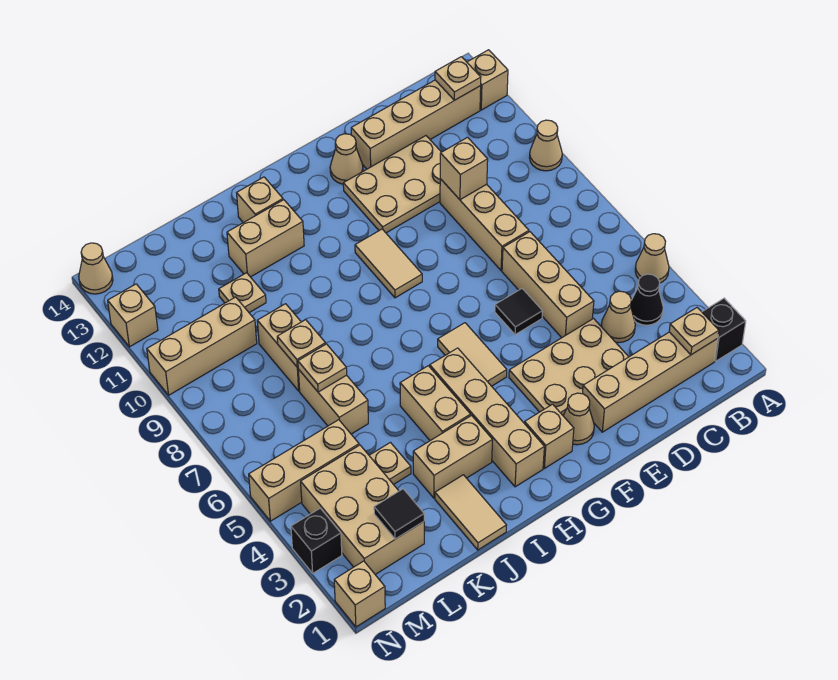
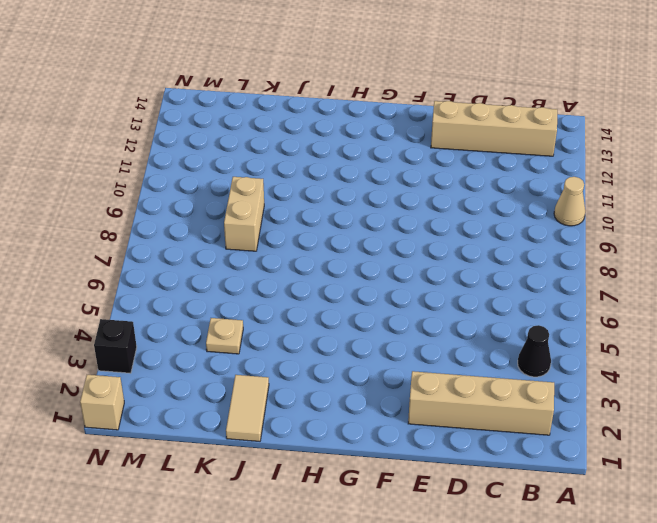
none -> black brick A2 level 1
none -> tan cone A5 level 1
none -> tan brick A13 level 1
none -> tan cone C4 level 1

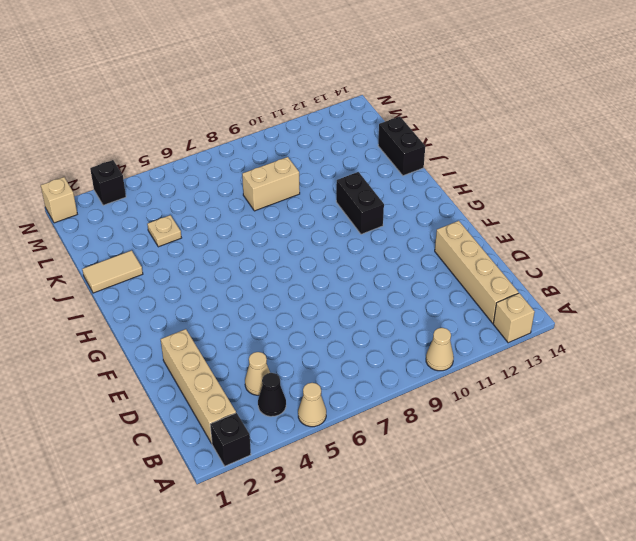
black brick H11:I11 level 1 -> none
black brick J14:K14 level 1 -> none
none -> tan plate D3:F4 level 1
none -> tan brick D5:D7 level 1
none -> tan brick D8:D10 level 1
none -> tan plate D11:F12 level 1

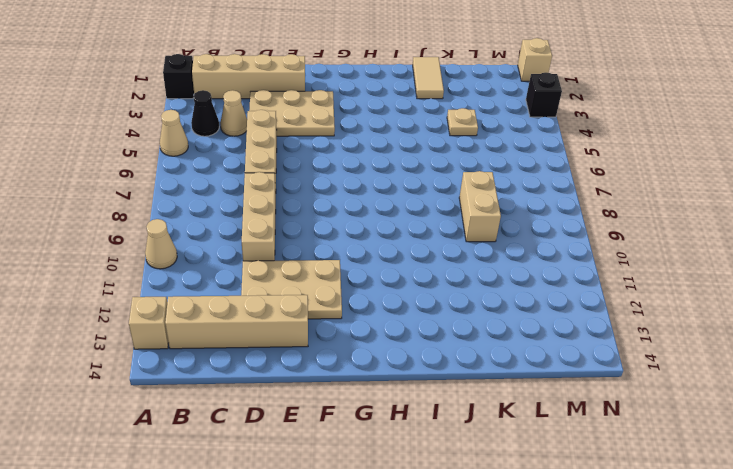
none -> black tile E6 level 1
none -> tan cone F2 level 1
none -> tan cone F13 level 1
none -> tan brick G2 level 1

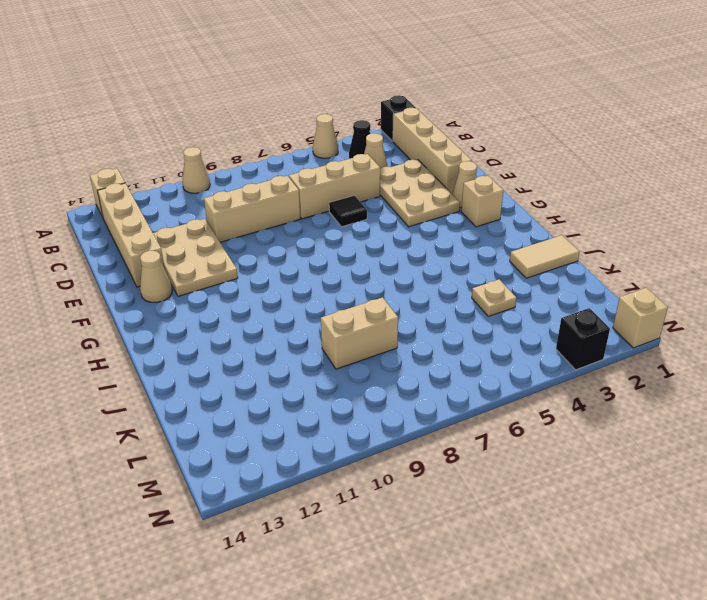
none -> tan tile G5:G6 level 1
none -> tan tile G9:G10 level 1
none -> tan brick H2:H5 level 1
none -> tan brick I3:J3 level 1

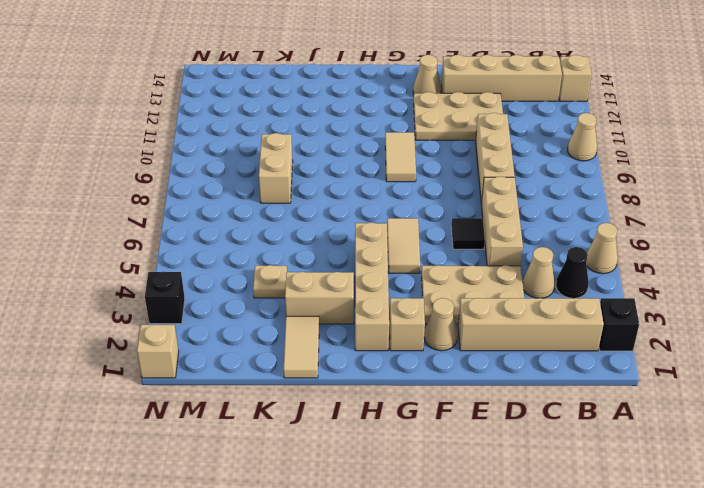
none -> tan brick I4:I5 level 1
none -> tan brick I12:J12 level 1
none -> tan brick I13 level 1
none -> tan brick K6:K7 level 1

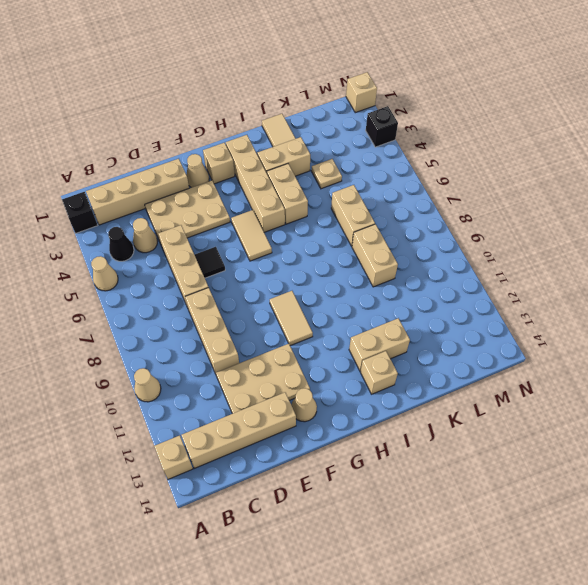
none -> tan plate K11 level 1
none -> tan brick L2:M4 level 1
none -> tan brick L5:N5 level 1
none -> tan brick L10:N10 level 1

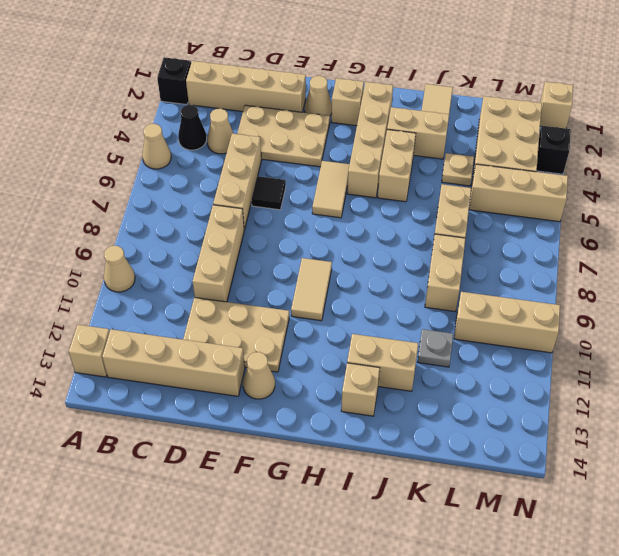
grey plate K11 level 1 -> tan plate K11 level 1
none -> tan brick N12 level 1
none -> tan cone N14 level 1
none -> tan plate B2 level 2
none -> tan plate B13 level 2

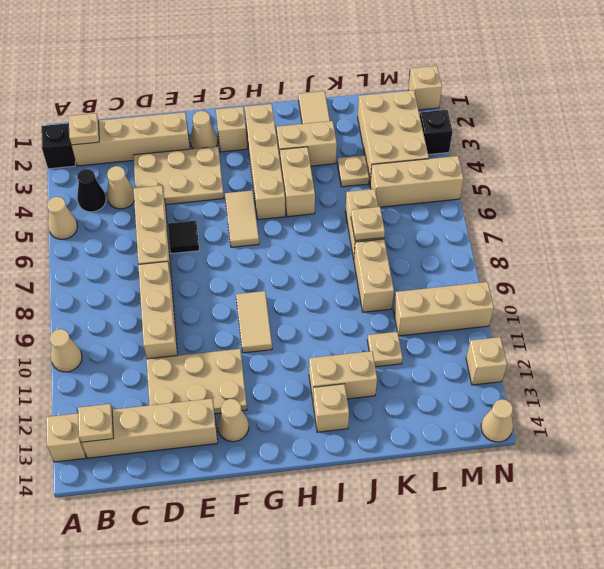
none -> tan brick D10 level 2
none -> tan plate K8 level 2
none -> black tile L2 level 2

